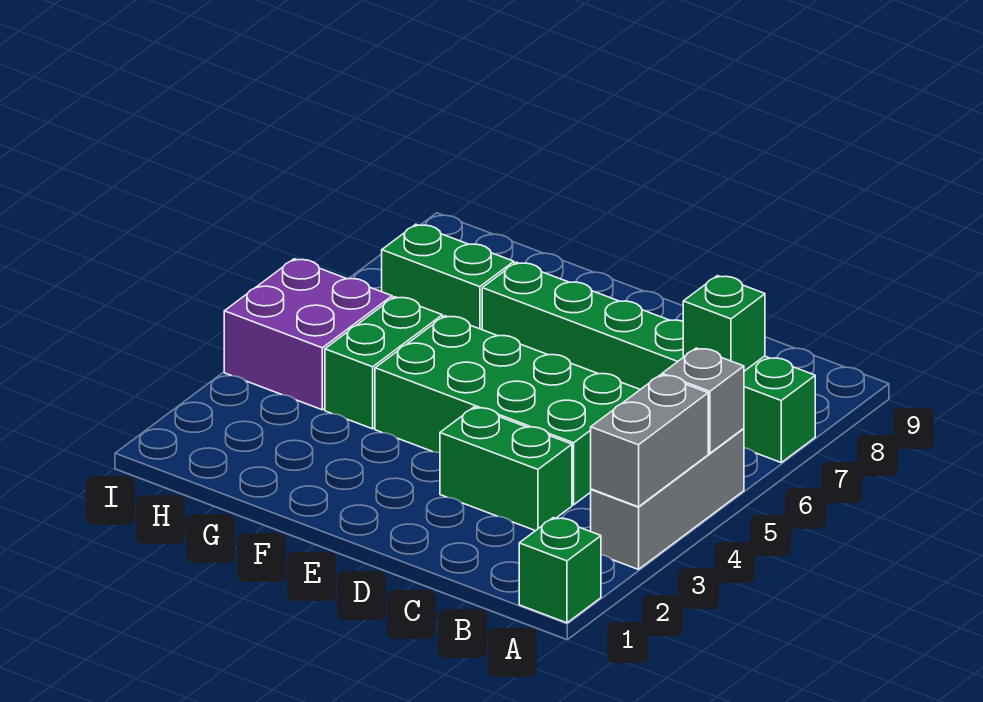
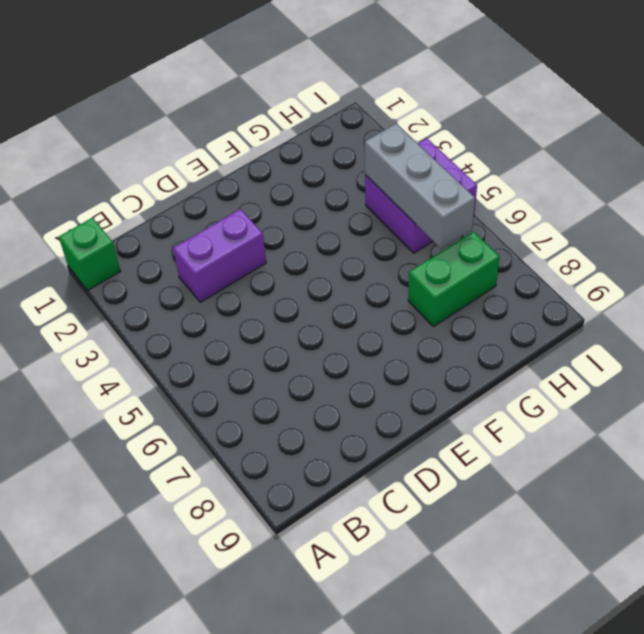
purple brick C3:D3 level 1 -> green brick C3:D3 level 1
grey brick H4:H6 level 2 -> grey brick A3:A5 level 1
none -> green brick A7:F7 level 1
none -> green brick C4:F5 level 1

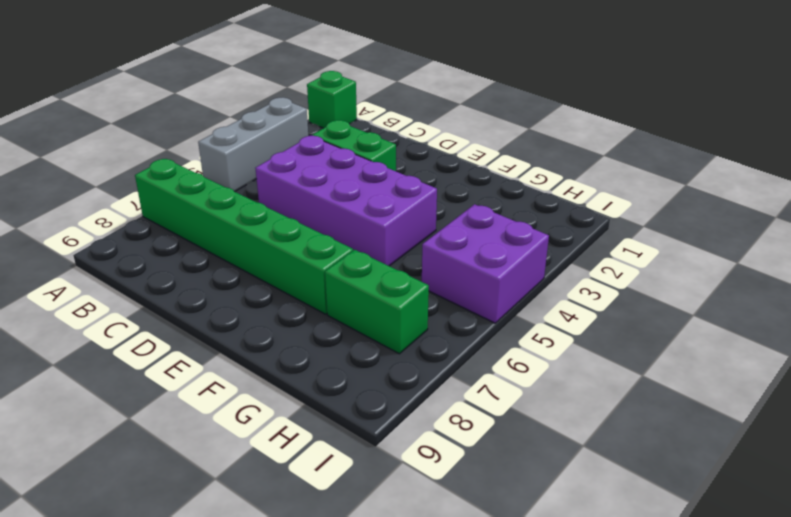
purple brick C4:F5 level 1 -> green brick C4:F5 level 1
none -> green brick G4:G5 level 1
none -> grey brick A3:A4 level 2

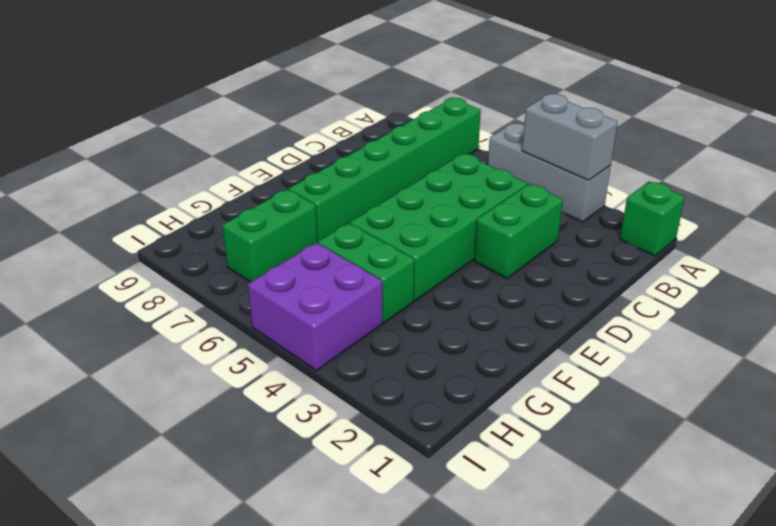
none -> grey brick A5 level 2
none -> green brick B7 level 2

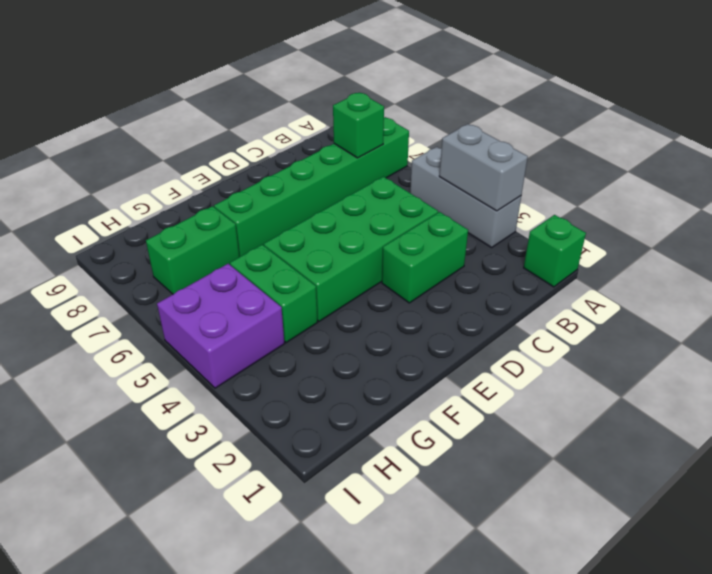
none -> grey brick A5 level 2

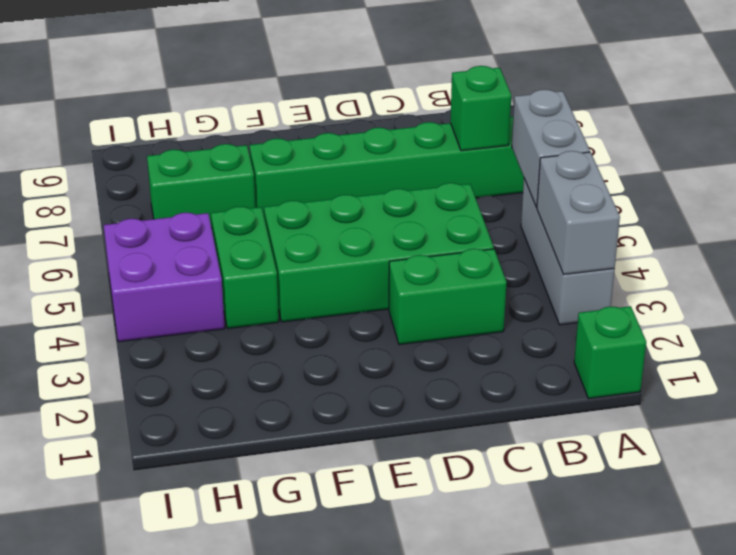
grey brick A5:A6 level 2 -> grey brick A5 level 2

